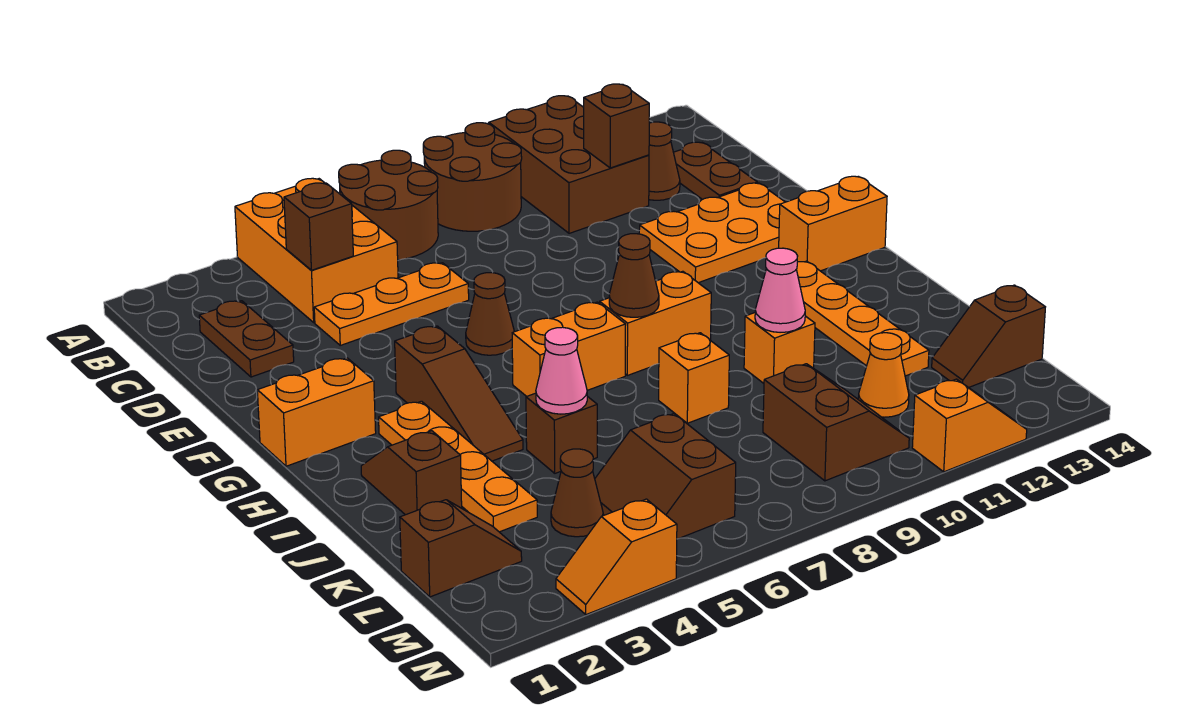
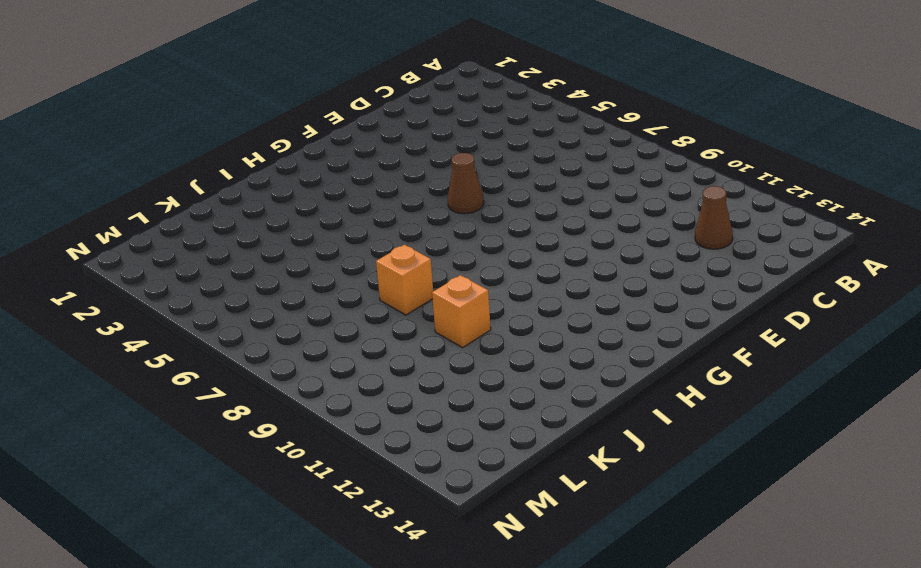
none -> orange brick A4:C5 level 1
none -> brown round brick A6:B7 level 1
none -> brown round brick A8:B9 level 1
none -> brown brick A10:C11 level 1

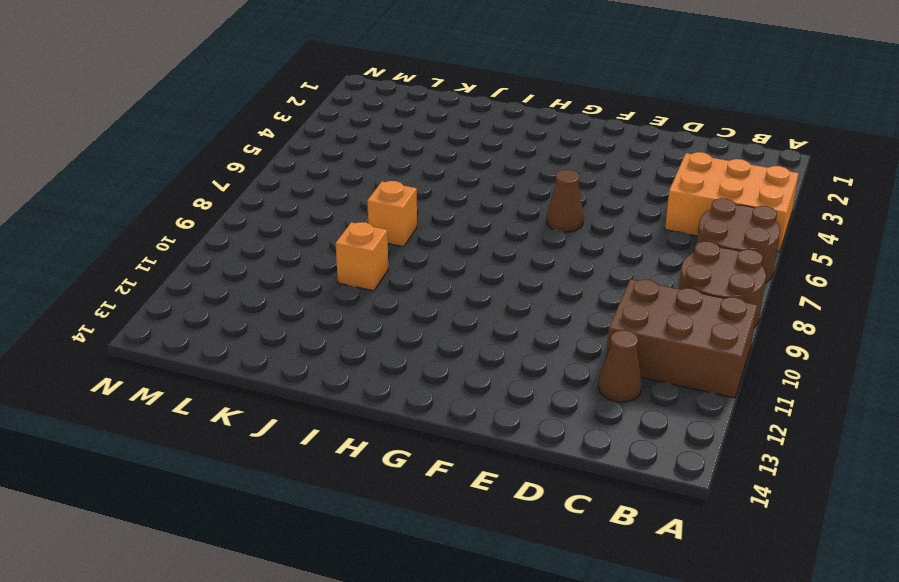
none -> brown plate C2:D2 level 1
none -> brown plate C13:D13 level 1
none -> orange plate D4:D6 level 1
none -> orange plate E11:F13 level 1

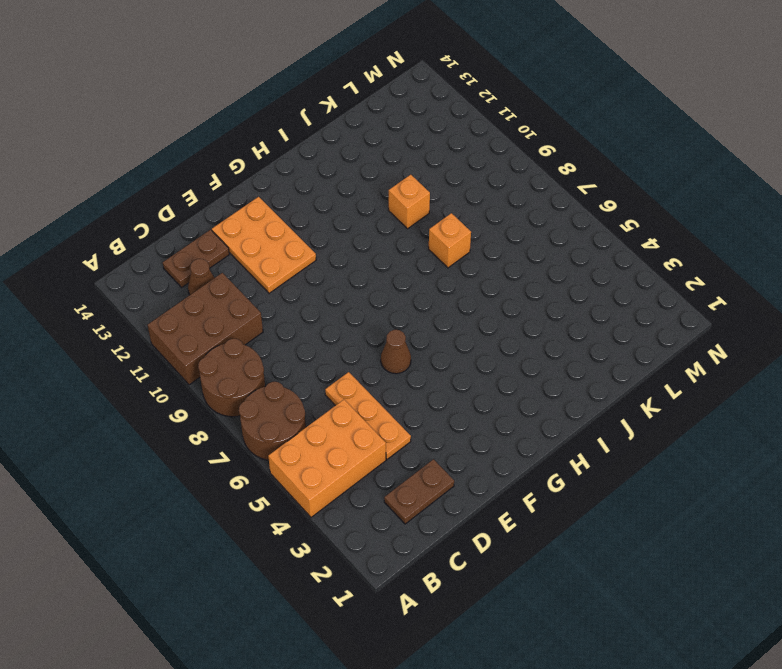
none -> orange brick G1:G2 level 1
none -> brown slope G4:I4 level 1 top G
none -> orange brick G13:G14 level 1
none -> orange plate H3:K3 level 1

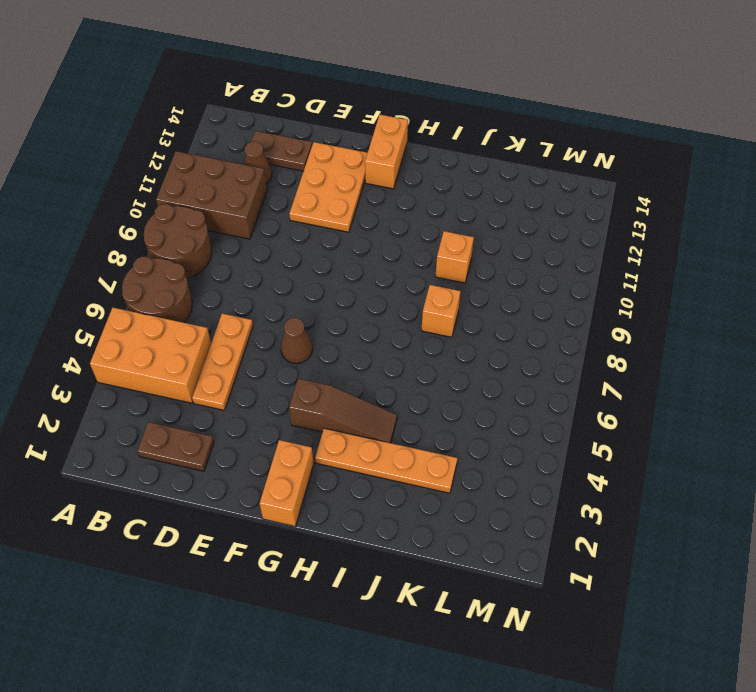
none -> orange brick H6:H7 level 1
none -> orange brick H8:H9 level 1
none -> orange plate H12:K12 level 1
none -> brown slope I2:J2 level 1 top J

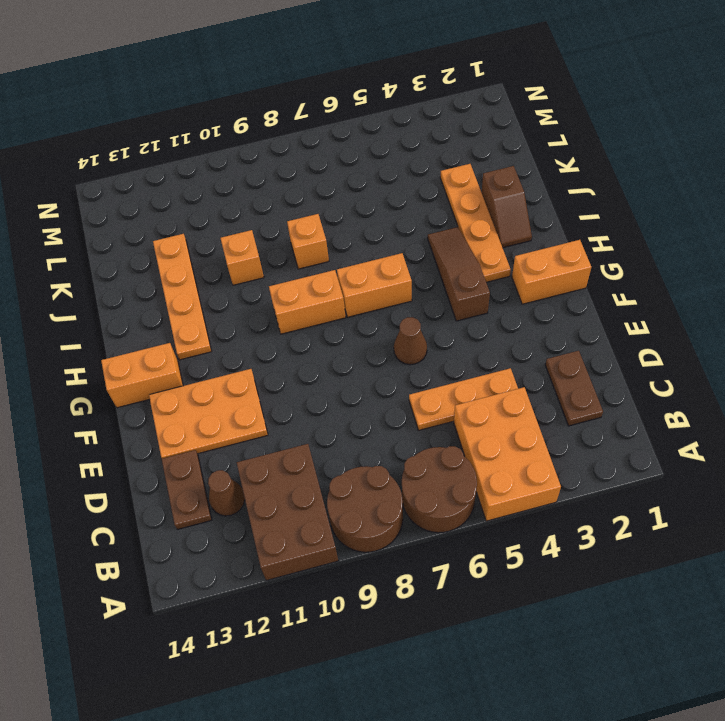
none -> brown brick J5 level 1
none -> brown slope L1:L2 level 1 top 1
none -> brown cone L4 level 1
none -> brown slope L5:M6 level 1 top 6

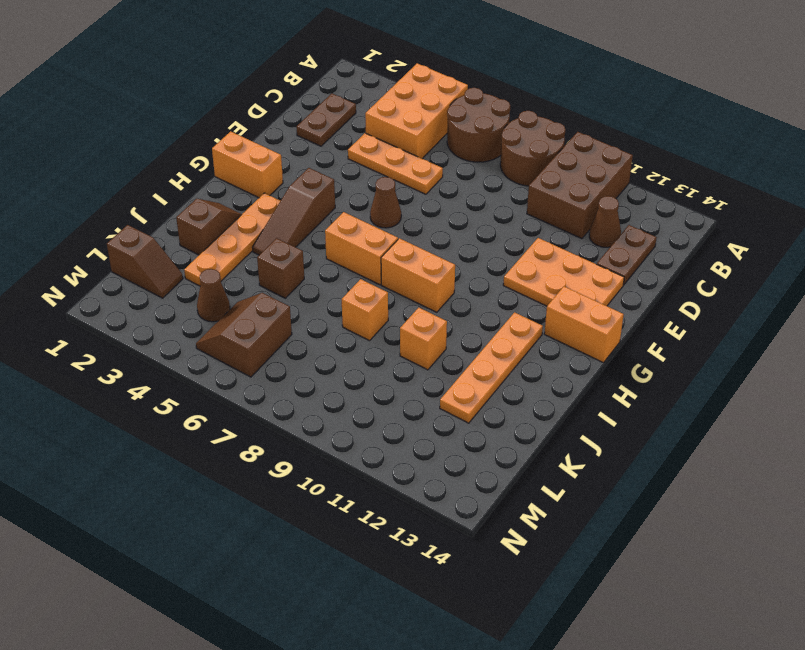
none -> brown slope L9:M10 level 1 top 9
none -> orange cone L11 level 1
none -> brown slope L13:L14 level 1 top 14
none -> orange slope N3:N4 level 1 top 4

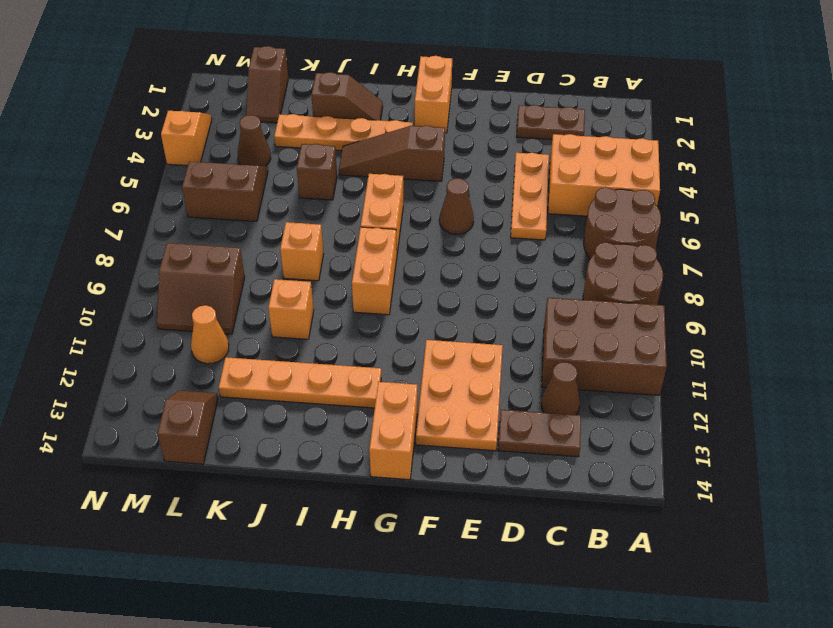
none -> orange slope N11:N12 level 1 top 11
none -> brown brick C4 level 2
none -> brown brick C11 level 2
none -> brown cone H8 level 2

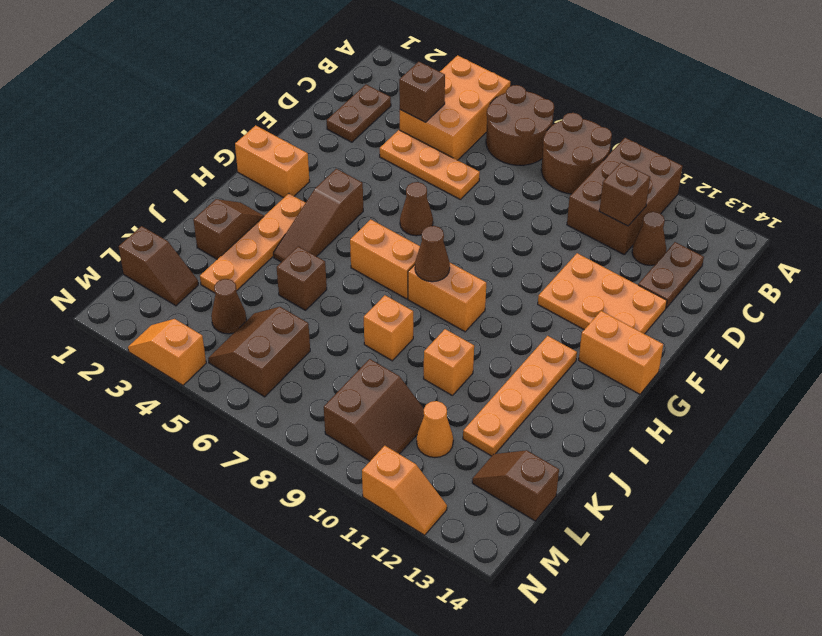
none -> pink cone J5 level 2
none -> pink cone J10 level 2

